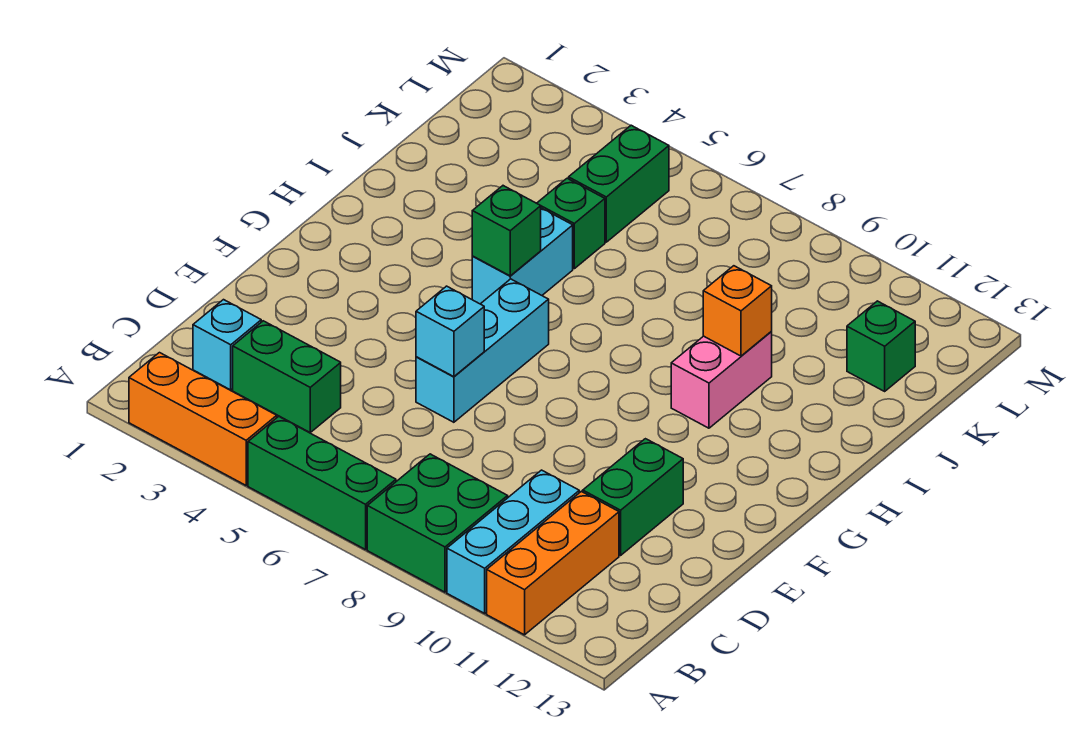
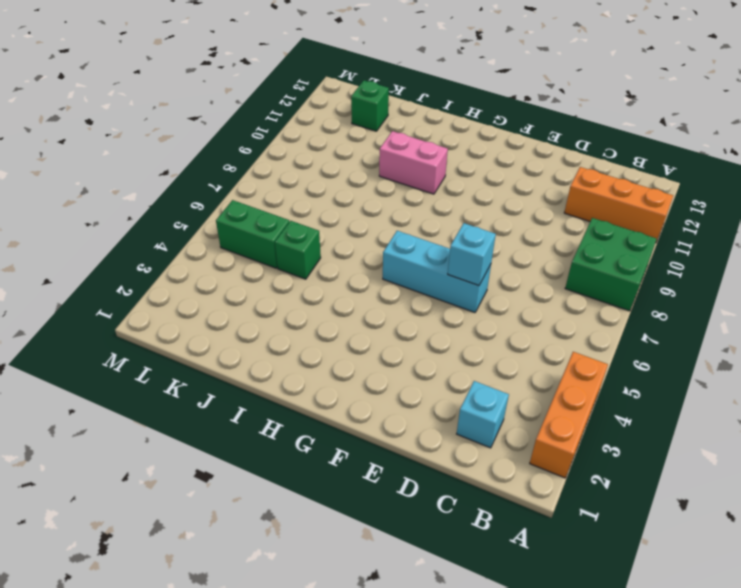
none -> green brick A5:A7 level 1
none -> cyan brick A10:C10 level 1
none -> green brick C3:C4 level 1

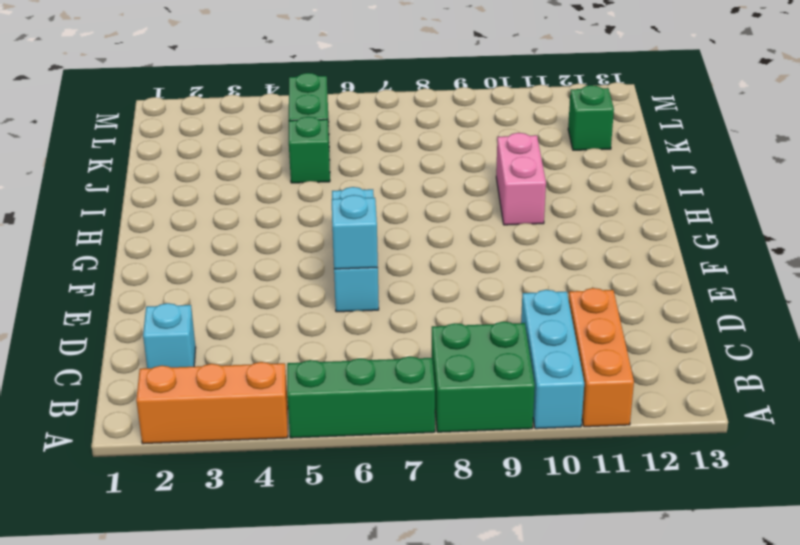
none -> green brick C3:C4 level 1
none -> green brick D11:E11 level 1
none -> cyan brick H5:I5 level 1

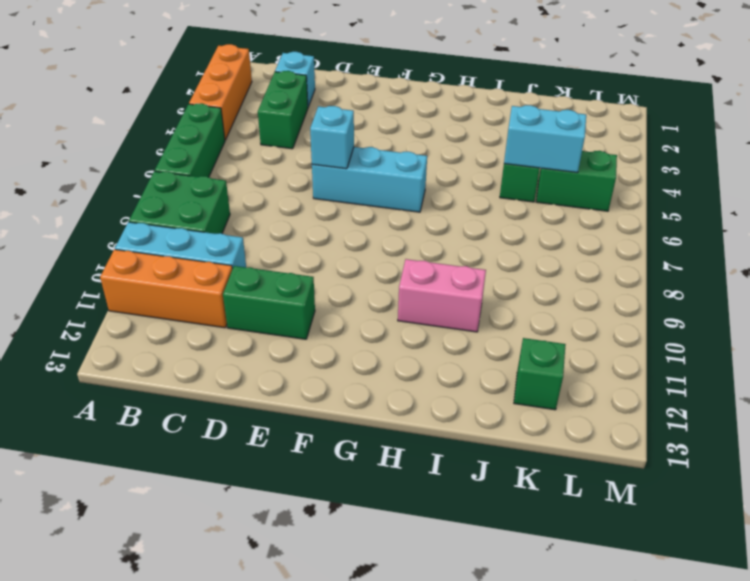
cyan brick J5:K5 level 2 -> cyan brick H5:I5 level 1
none -> green brick H5 level 2
none -> orange brick I10 level 2

